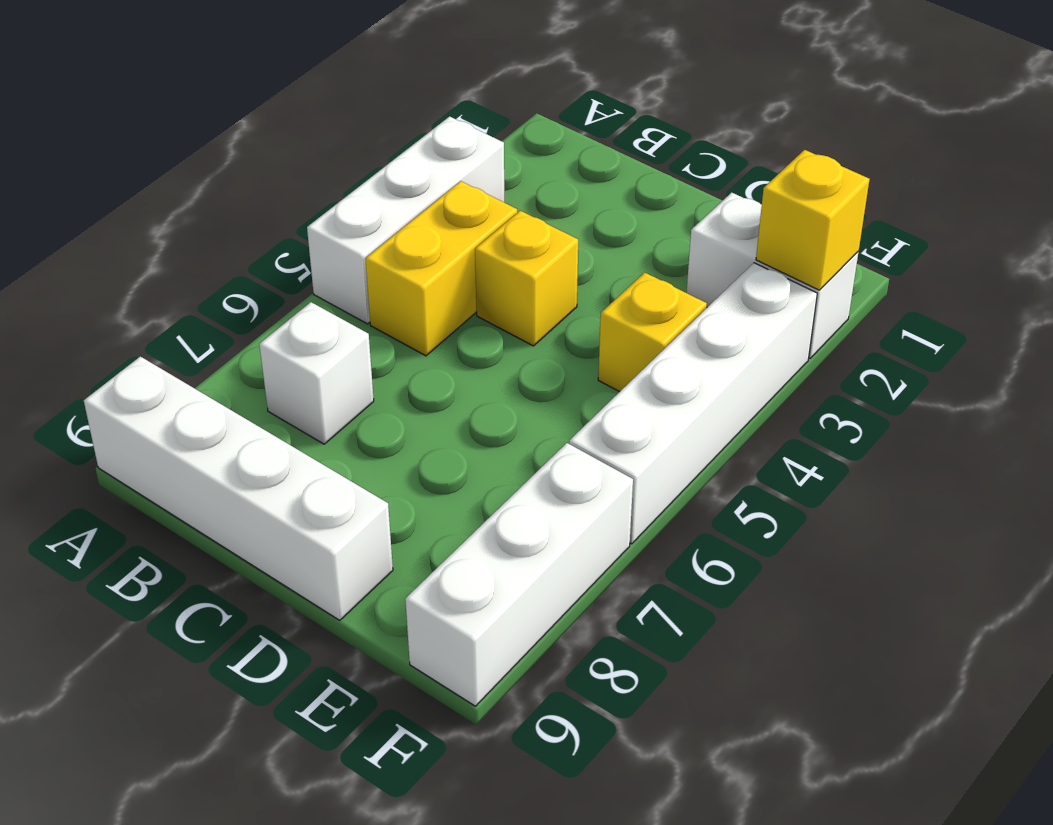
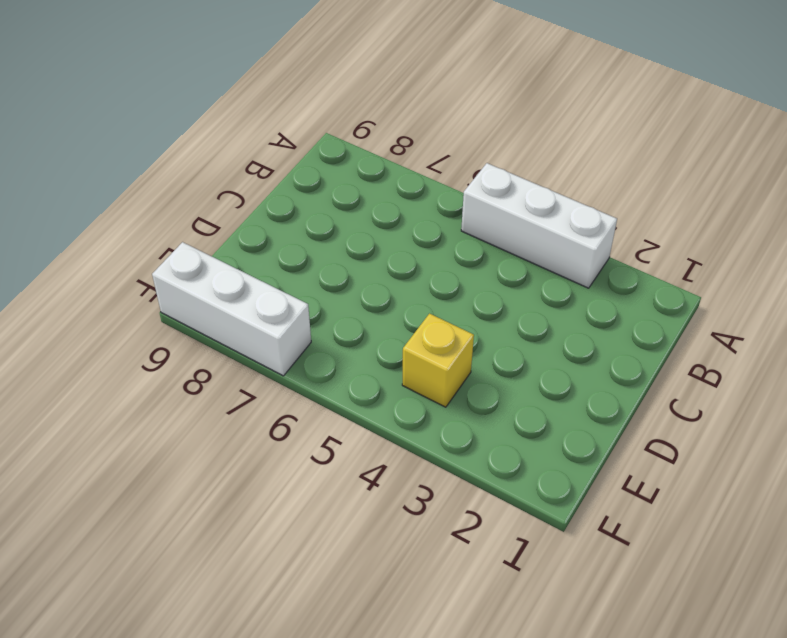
none -> white brick A9:D9 level 1
none -> yellow brick B4:B5 level 1

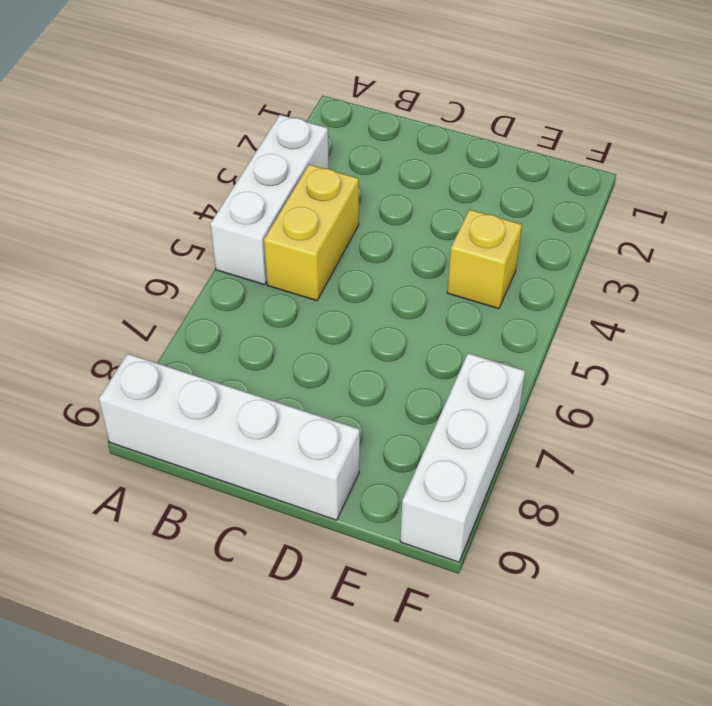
none -> white brick B7 level 1
none -> yellow brick C4 level 1

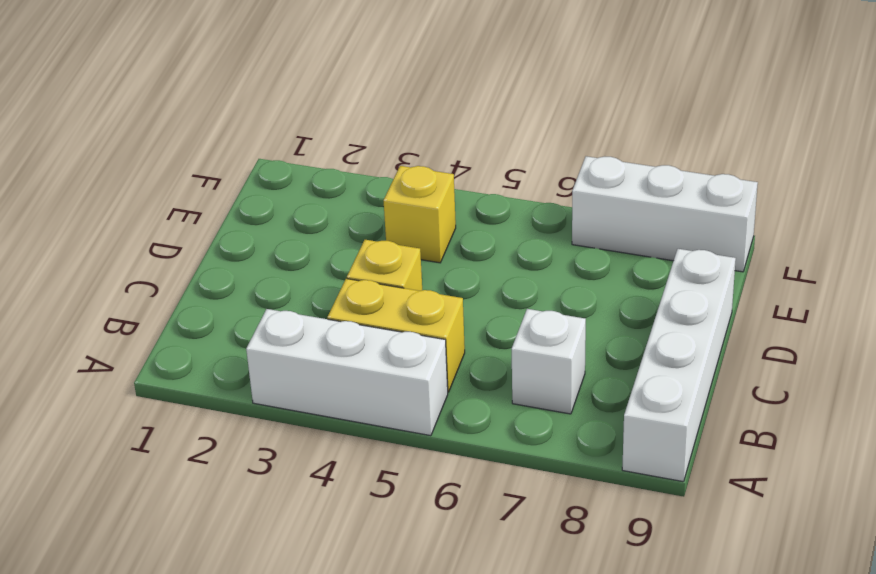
none -> white brick E2:F2 level 1
none -> white brick F3:F6 level 1

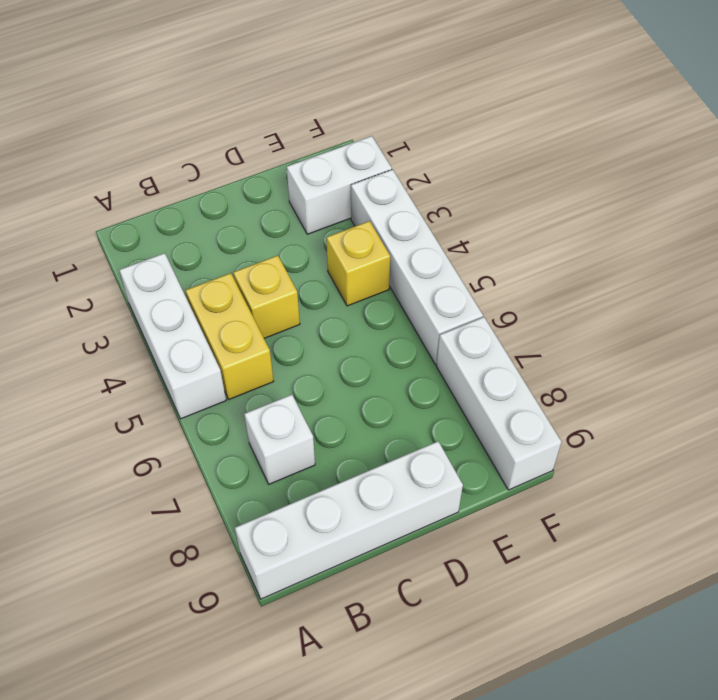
none -> yellow brick F2 level 2

